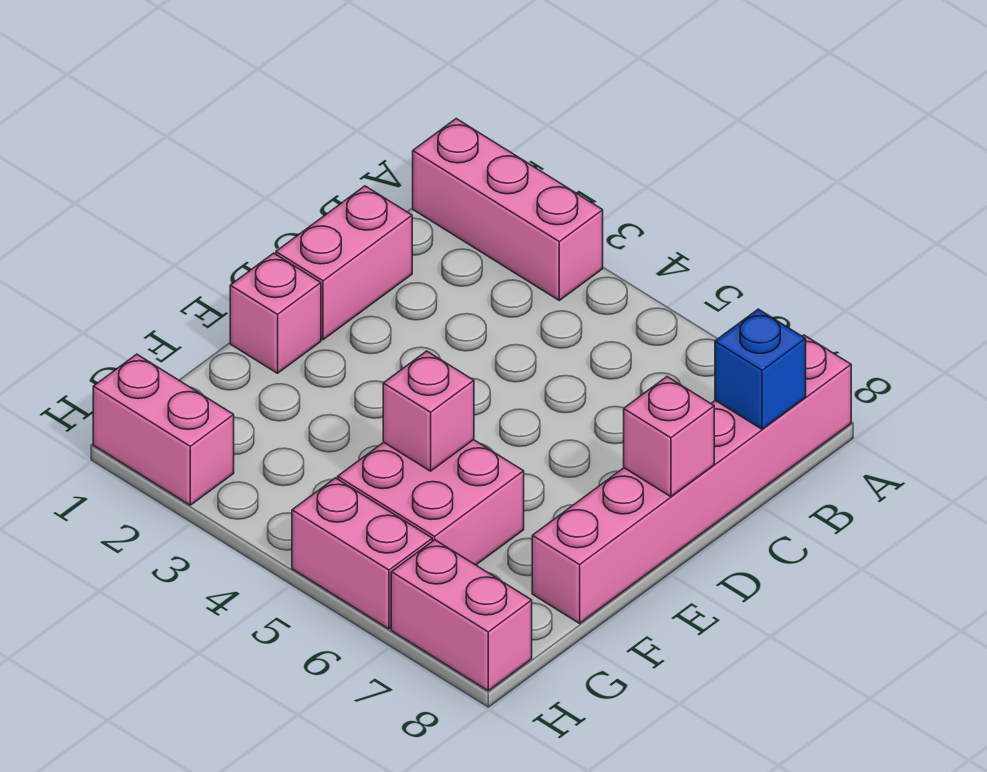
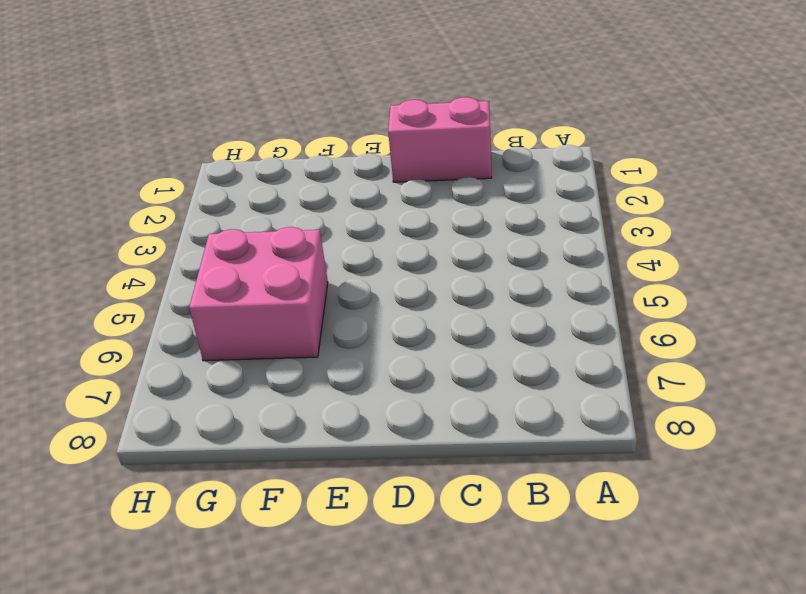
none -> pink brick A1:A3 level 1
none -> pink brick A8:F8 level 1

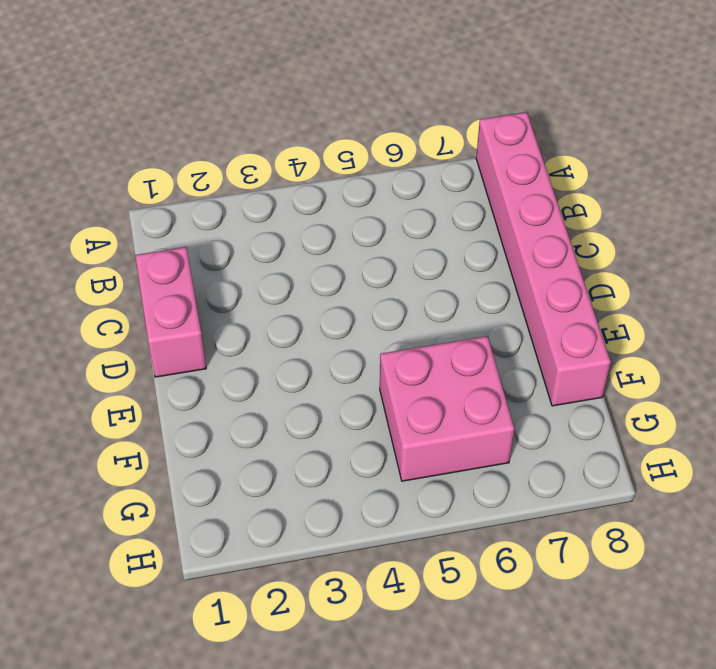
none -> pink brick A1:A3 level 1
none -> pink brick E1 level 1

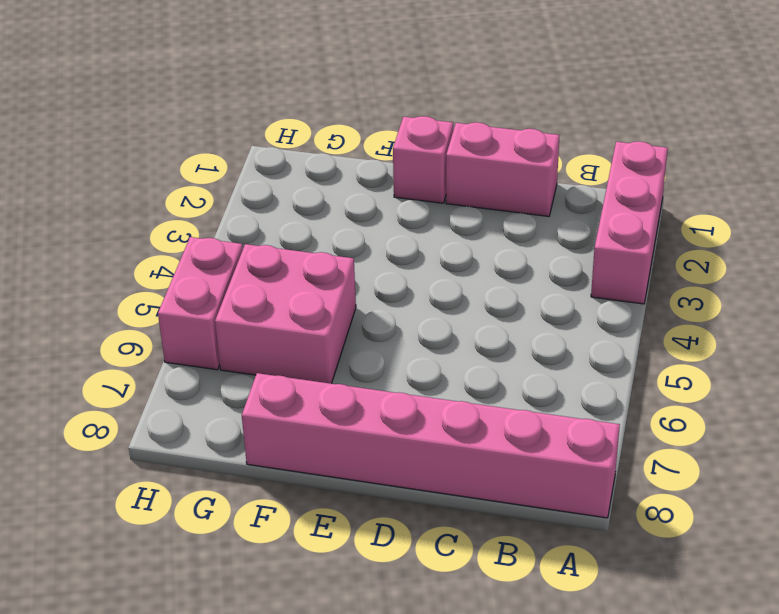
none -> pink brick H1:H2 level 1
none -> pink brick H7:H8 level 1

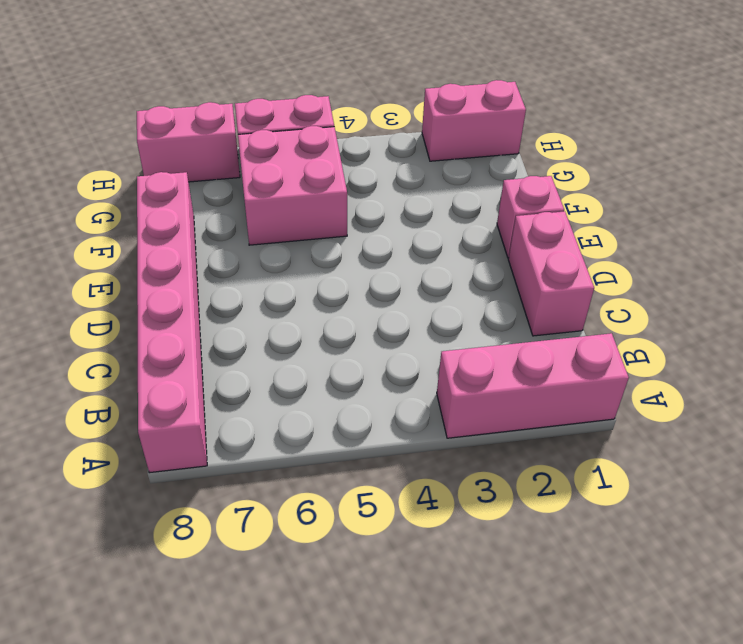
none -> blue brick B8 level 2
none -> pink brick D8 level 2

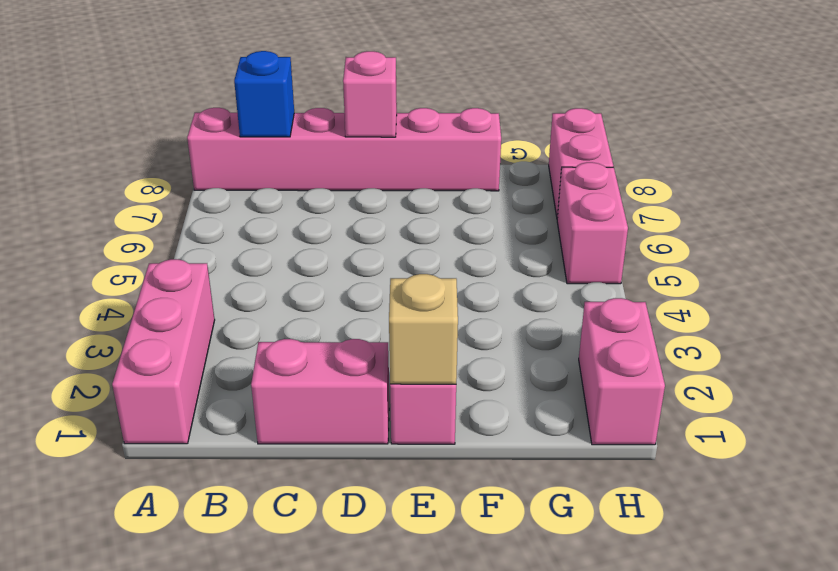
tan brick E1 level 2 -> none
none -> pink brick F5:G6 level 1
none -> pink brick F5 level 2

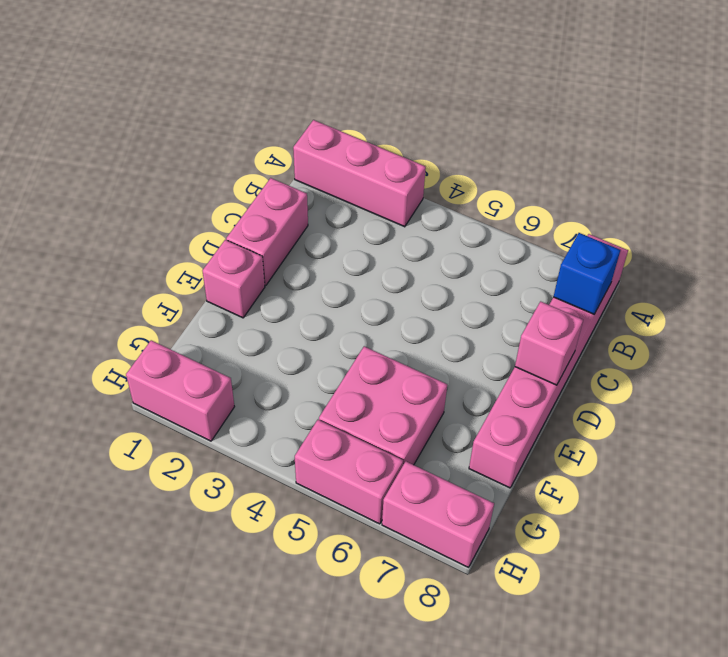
none -> pink brick F5 level 2

